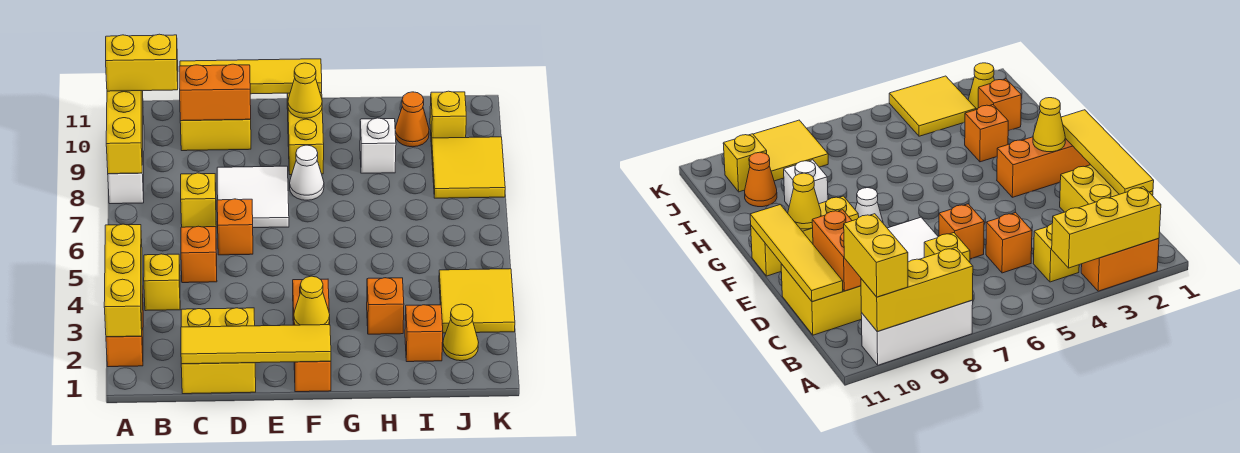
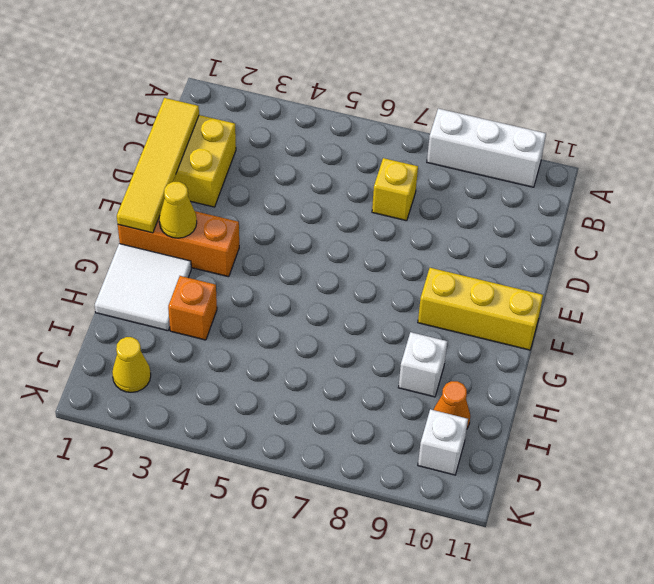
white tile G1:H2 level 1 -> white tile D7:E8 level 1
white brick J10 level 1 -> yellow brick J10 level 1
none -> orange brick A2:A3 level 1
none -> yellow brick B4 level 1
none -> orange brick C5 level 1

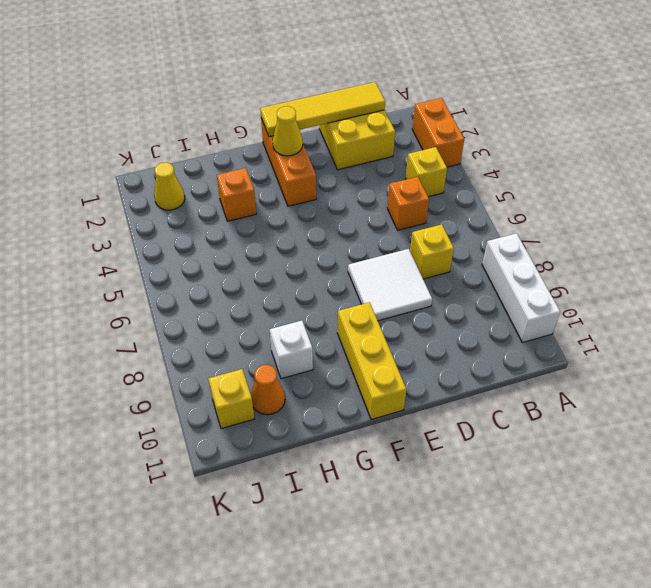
none -> yellow brick C10:D11 level 1
none -> orange brick D6 level 1
none -> white cone F8 level 1

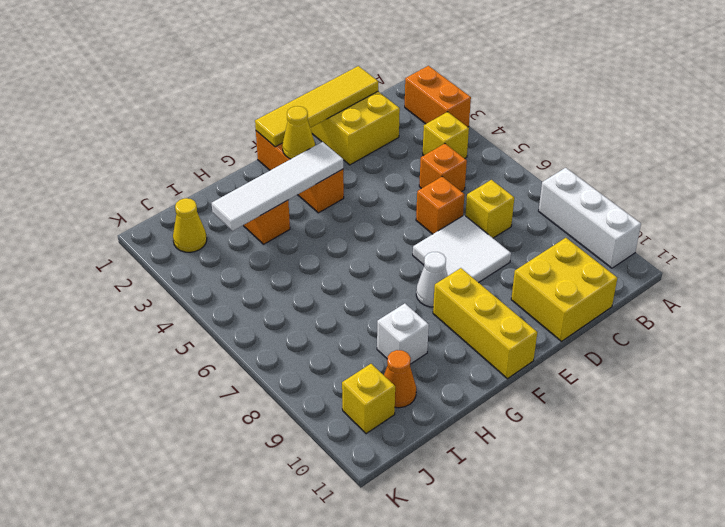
white tile F3:I3 level 2 -> none
none -> orange brick I2 level 1
none -> yellow tile J3:K4 level 1
none -> yellow tile J8:K9 level 1

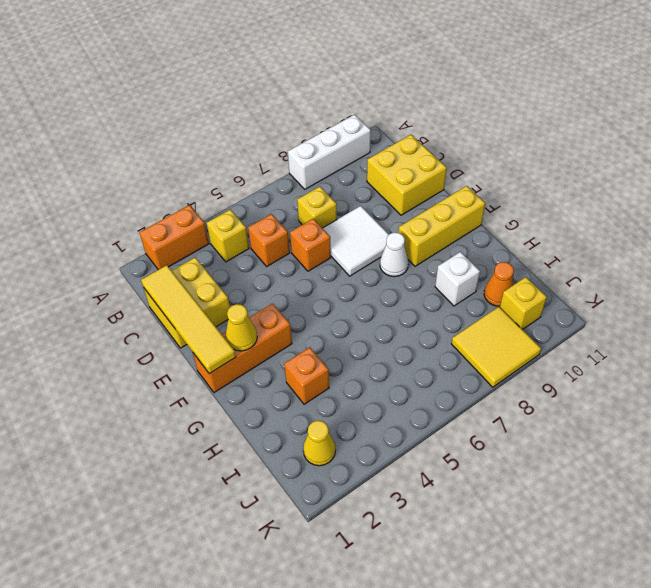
none -> orange brick I2 level 1
none -> yellow tile J3:K4 level 1
none -> yellow brick A2:A4 level 2

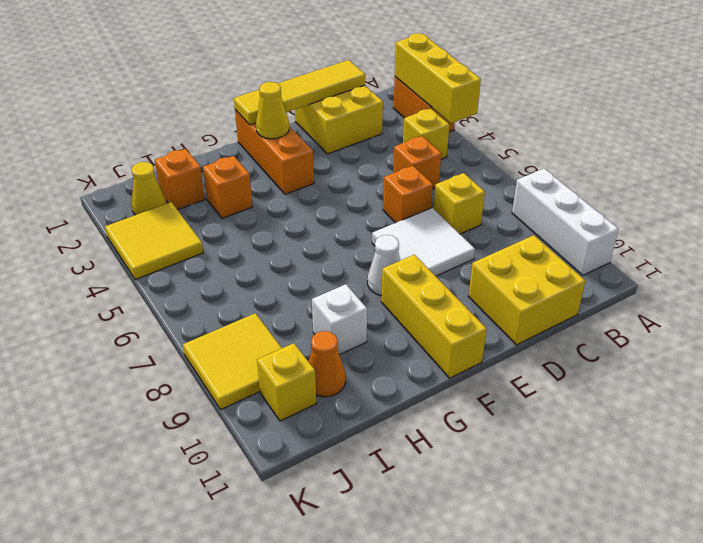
none -> yellow brick A8:A10 level 2
none -> orange brick C10:D10 level 2
none -> yellow tile C11:F11 level 2

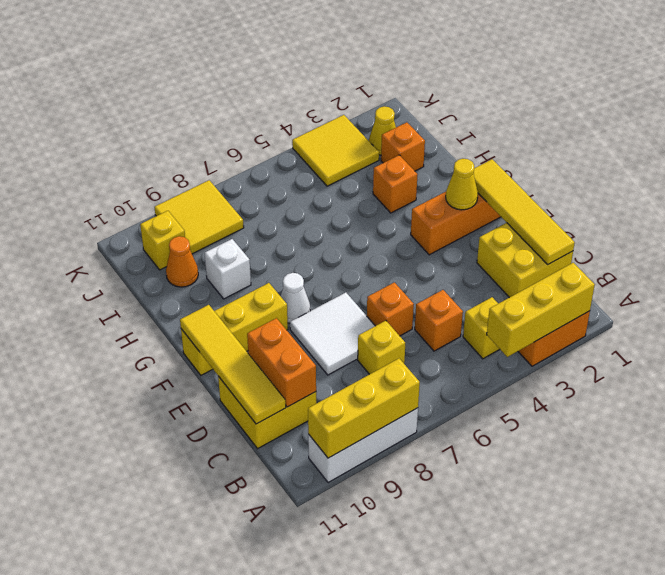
none -> yellow cone F10 level 2
none -> yellow brick A10:B10 level 3

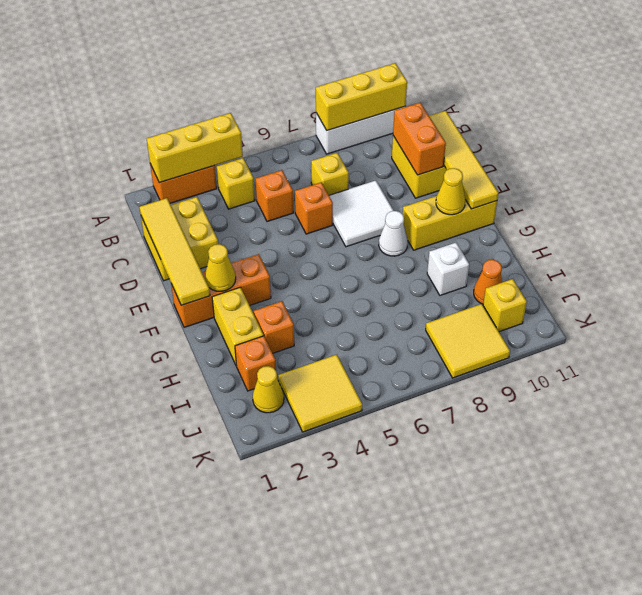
yellow brick G2:H2 level 1 -> yellow brick A10:B10 level 3

